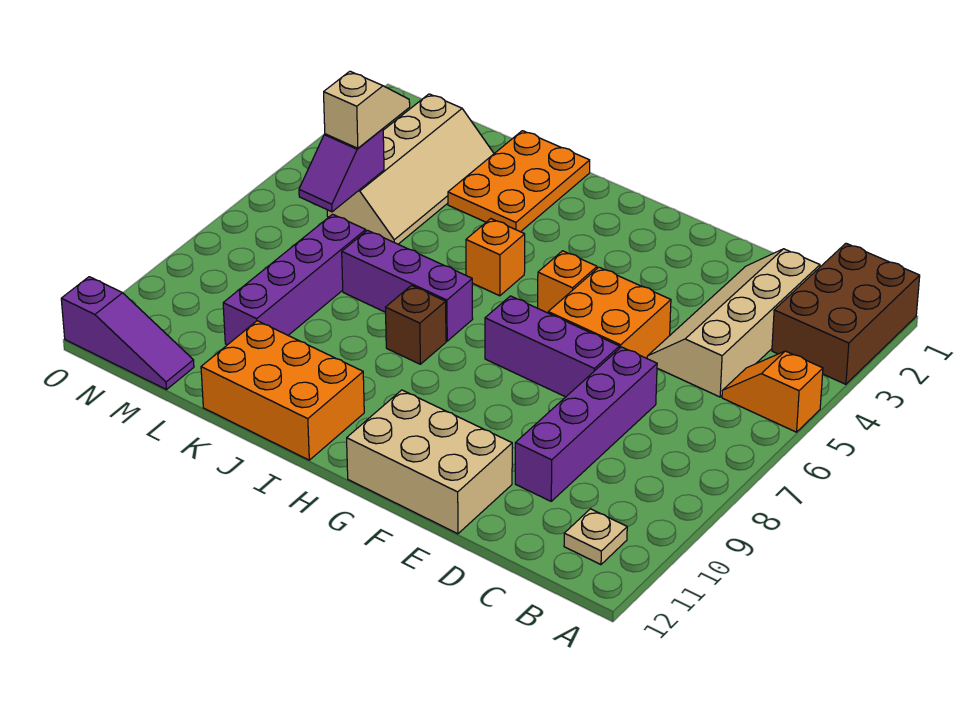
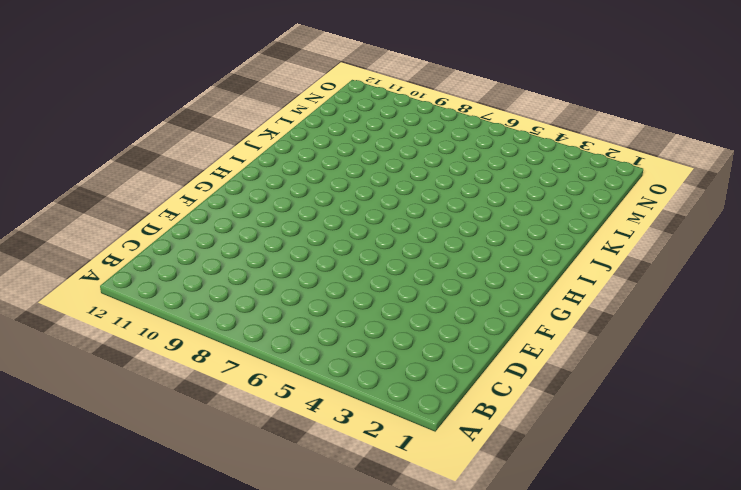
none -> brown brick A1:B3 level 1
none -> orange slope A5:B5 level 1 top A
none -> tan plate B11 level 1

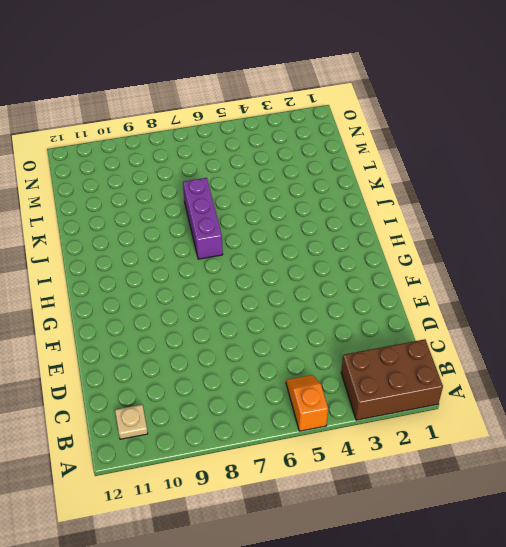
none -> tan slope C2:D5 level 1 top C
none -> purple brick D7:D10 level 1
none -> orange brick E5:F6 level 1

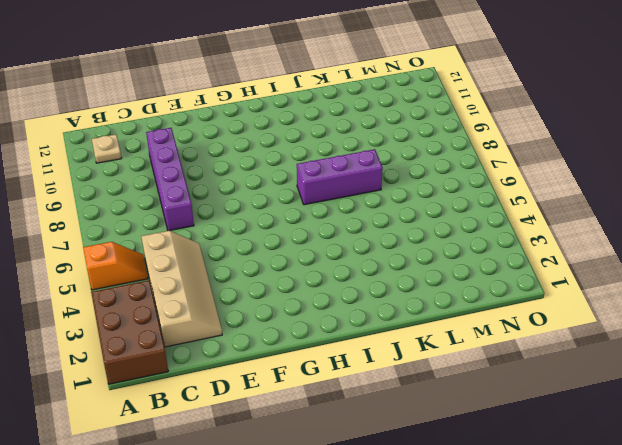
none -> orange brick E5:F6 level 1
none -> purple brick E7:G7 level 1
none -> tan brick E11:G12 level 1

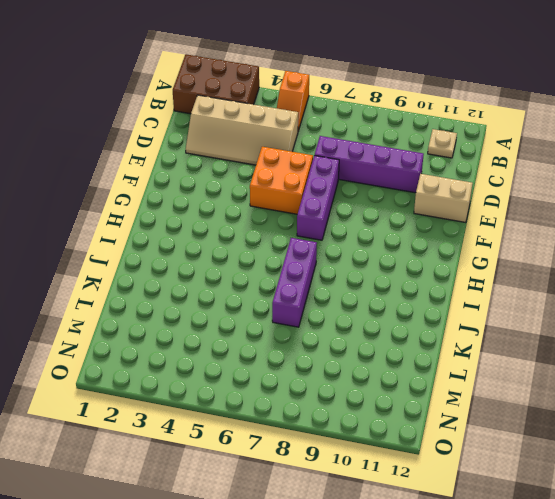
tan brick E11:E12 level 1 -> tan brick E11:G12 level 1
none -> orange brick G5 level 1
none -> orange brick I5 level 1
none -> brown brick I8 level 1

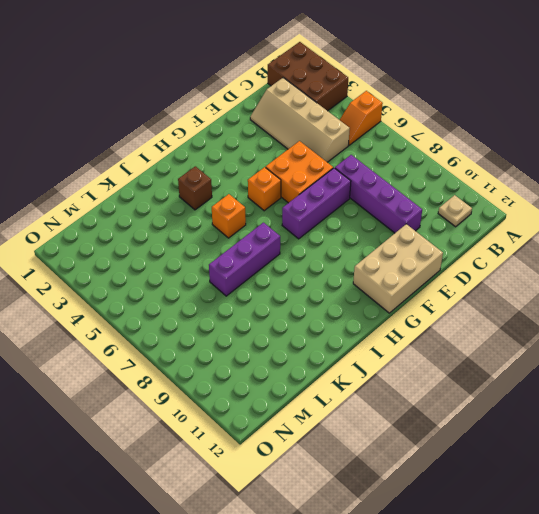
brown brick I3 level 1 -> brown brick I8 level 1
none -> orange brick I11:K12 level 1
none -> orange plate J1:K3 level 1
none -> tan slope L2:M5 level 1 top M

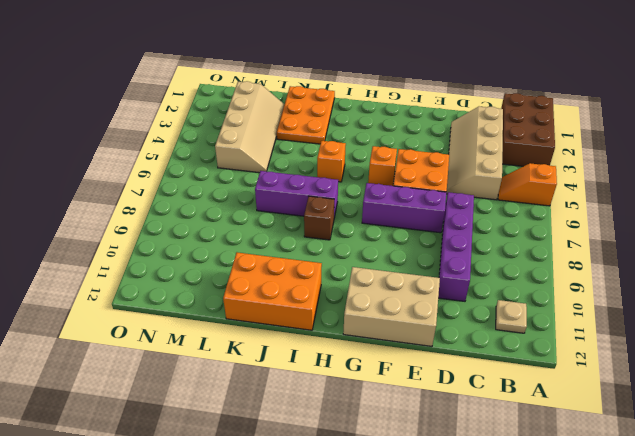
none -> purple brick L7:L10 level 1
none -> purple slope M12:O12 level 1 top O
none -> purple slope M5:M6 level 2 top 5

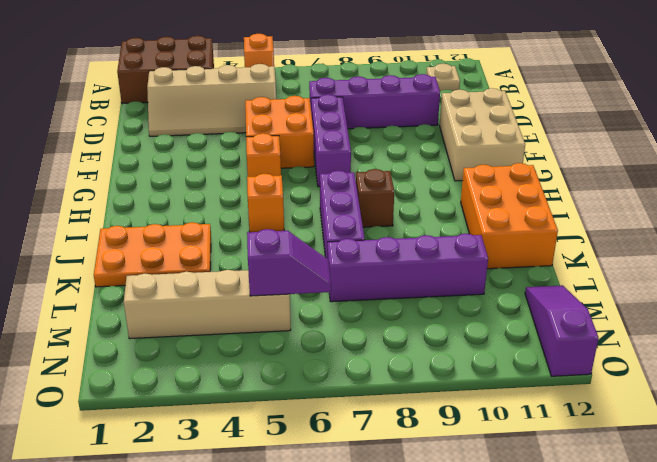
none -> tan slope M4:M5 level 3 top 5

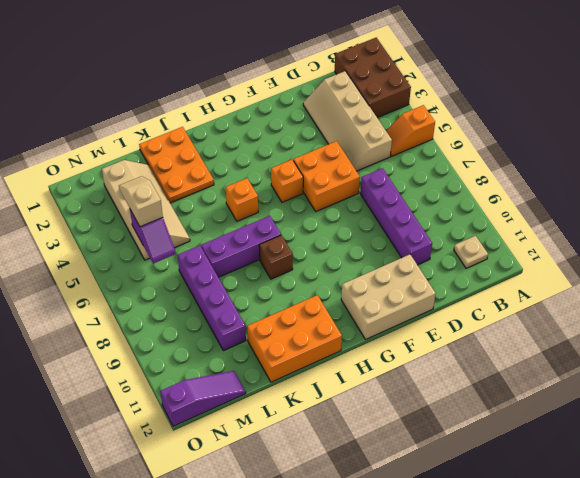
none -> purple brick E7:G7 level 1

